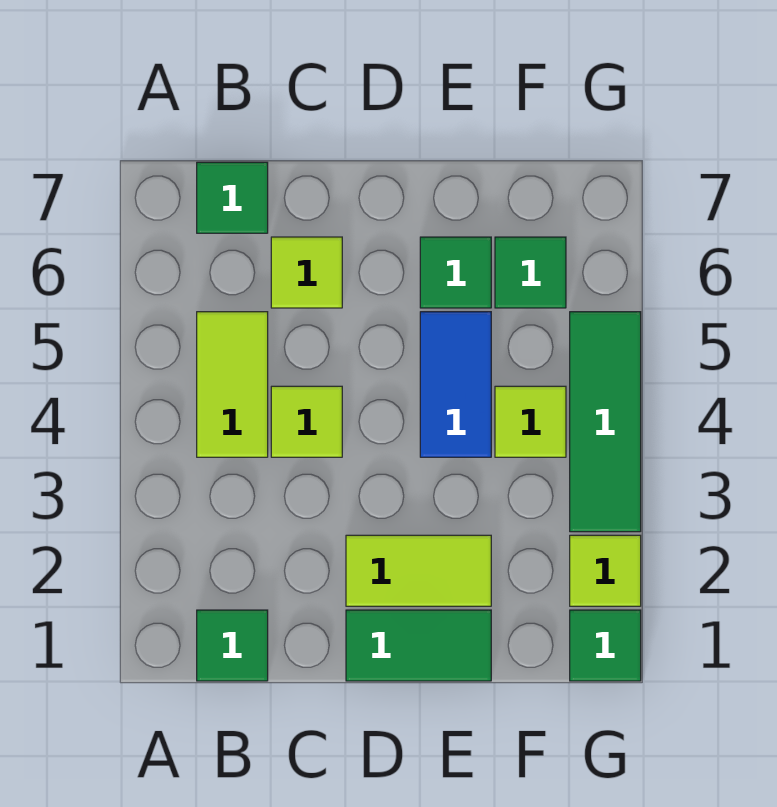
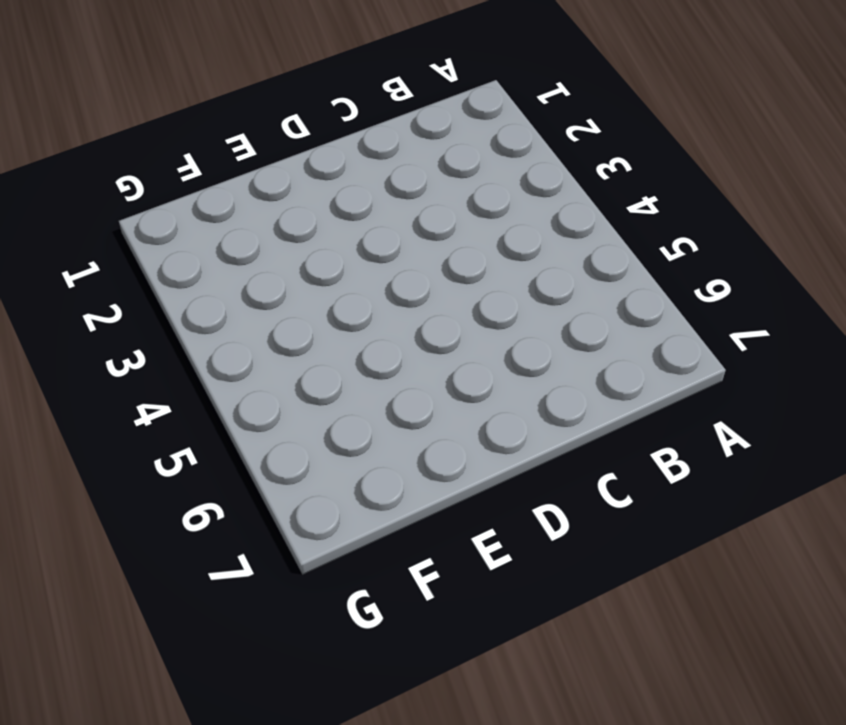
none -> green tile B1 level 1
none -> lime tile B4:B5 level 1
none -> green tile B7 level 1

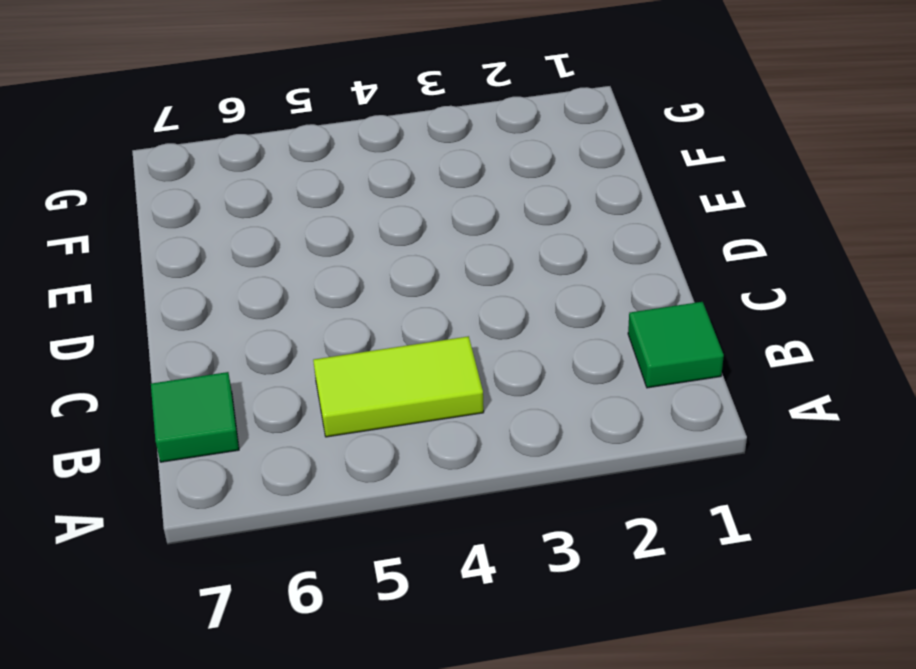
none -> lime tile C4 level 1
none -> lime tile C6 level 1
none -> green tile D1:E1 level 1

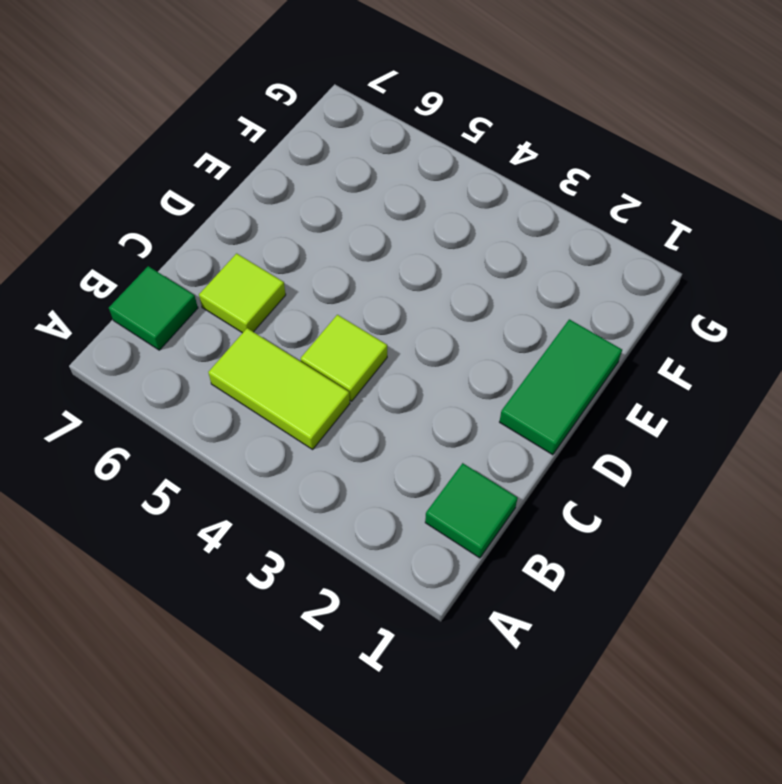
none -> lime tile D2:E2 level 1
none -> blue tile E4:E5 level 1
none -> green tile E6 level 1

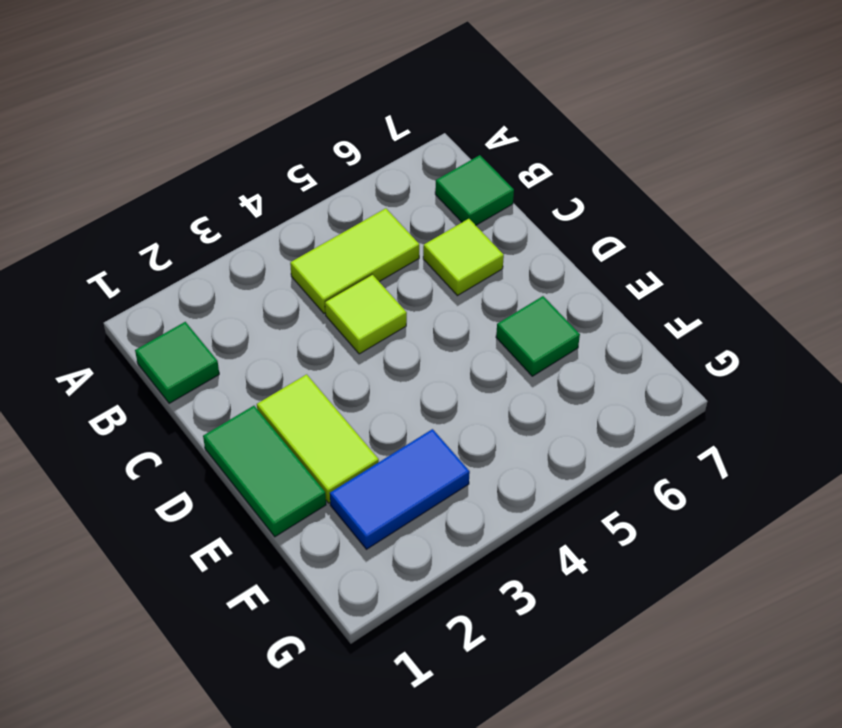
blue tile F2:F3 level 1 -> blue tile E4:E5 level 1
none -> lime tile F4 level 1
none -> green tile F6 level 1
none -> green tile G1 level 1

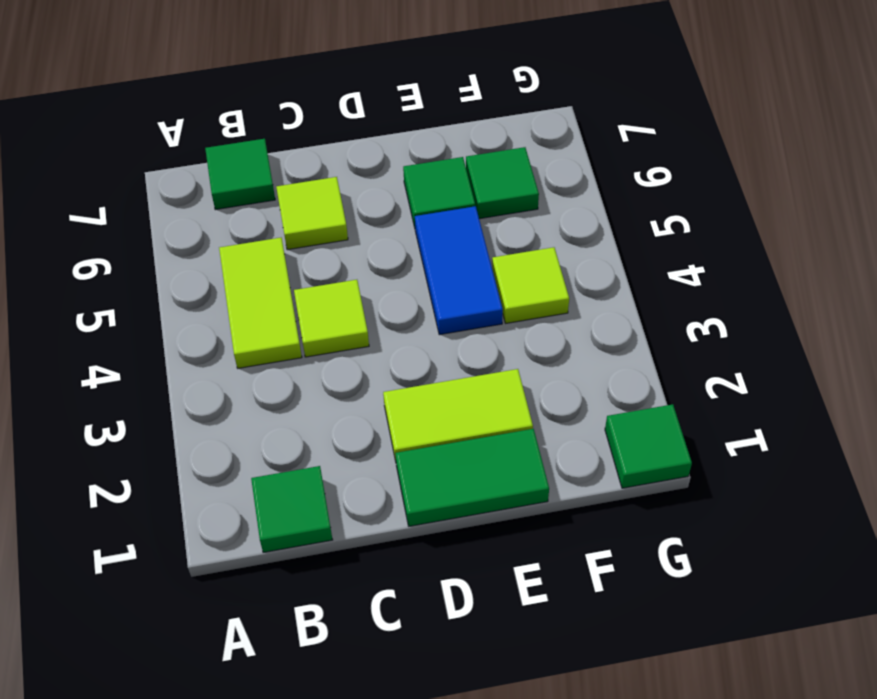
none -> lime tile G2 level 1
none -> green tile G3:G5 level 1

